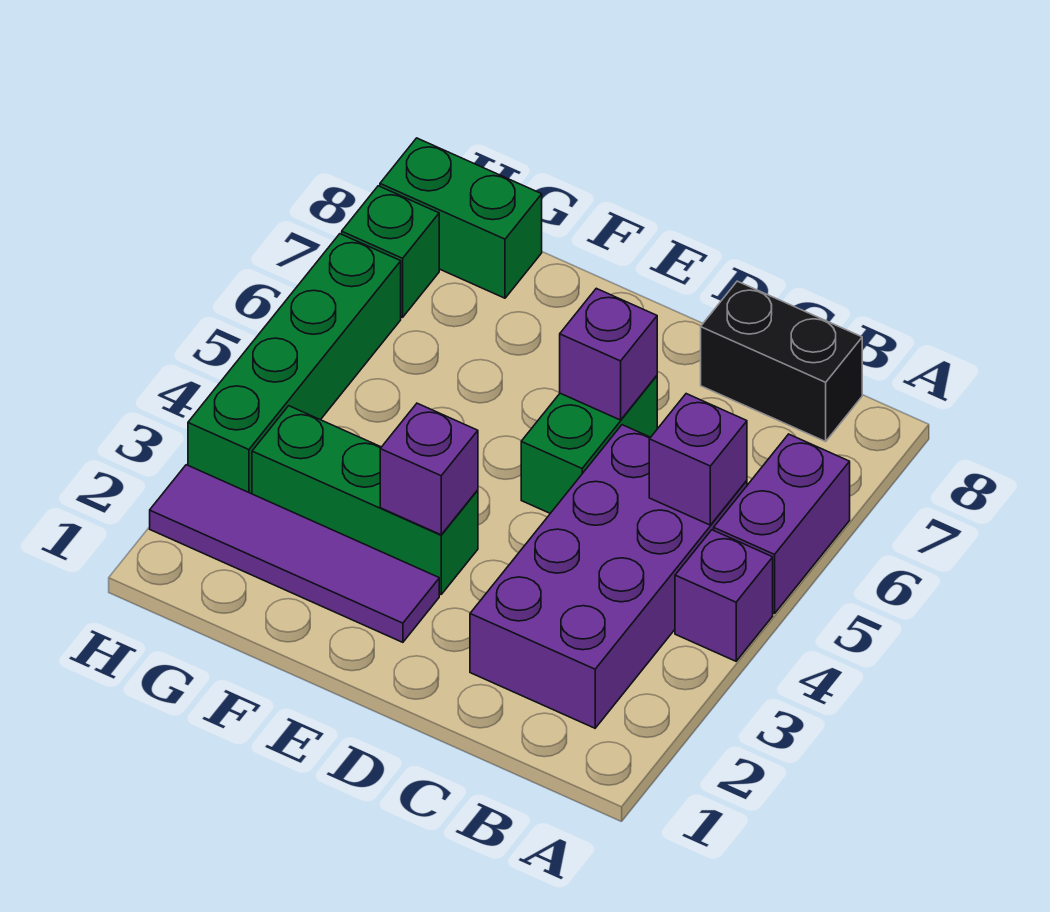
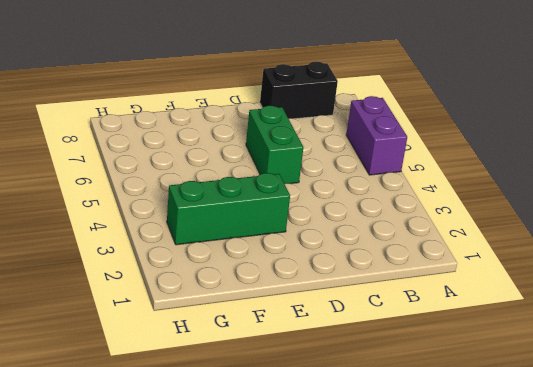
none -> purple brick A4 level 1
none -> purple brick B2:C5 level 1
none -> purple tile E2:H2 level 1

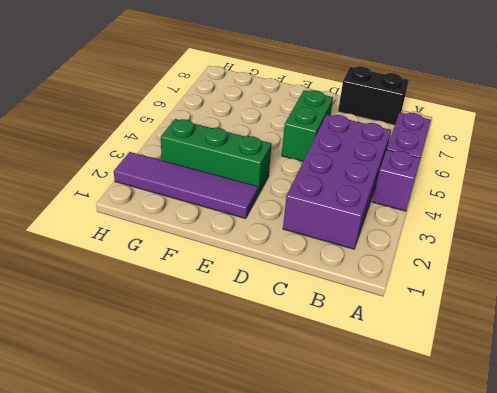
none -> green brick G8:H8 level 1
none -> green brick H3:H6 level 1
none -> green brick H7 level 1

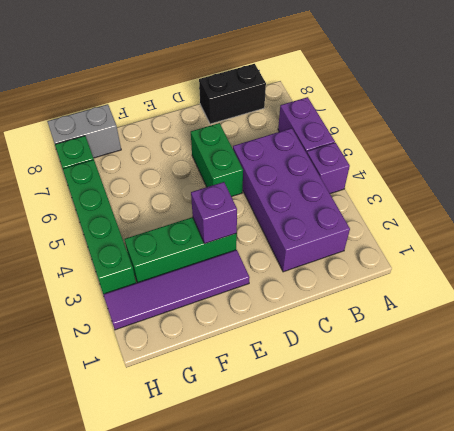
grey brick G8:H8 level 1 -> green brick G8:H8 level 1
none -> purple brick B5 level 2
none -> purple brick D6 level 2

